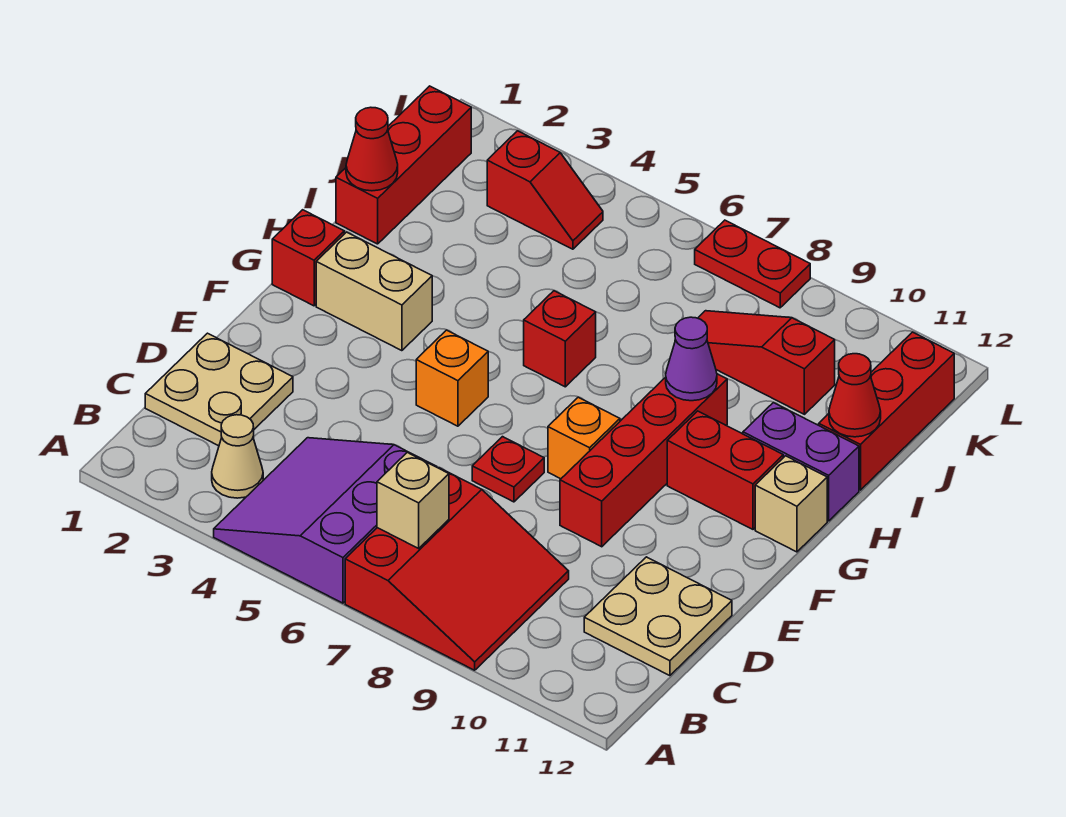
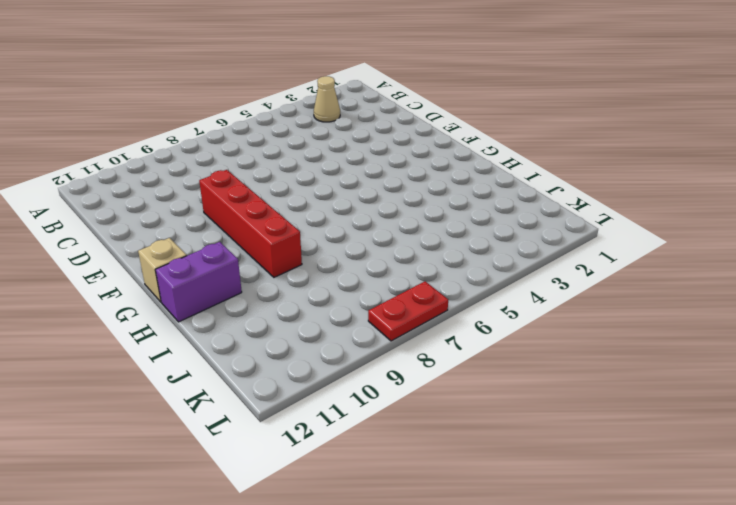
none -> purple slope A4:C6 level 1 top 6
none -> red slope A7:C9 level 1 top 7
none -> tan plate C1:D2 level 1

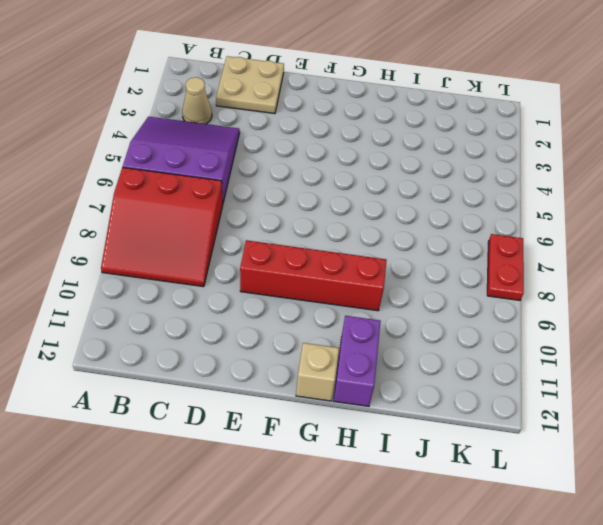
none -> tan plate C11:D12 level 1
none -> red plate E7 level 1
none -> orange brick F5 level 1

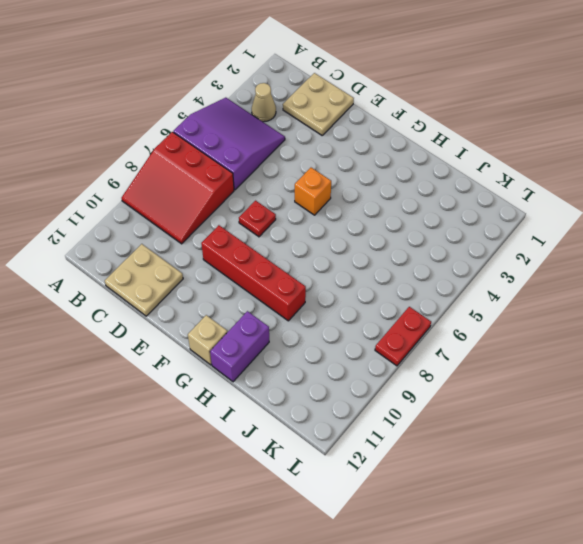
none -> orange brick F8 level 1
none -> red brick G1 level 1
none -> tan brick G2:G3 level 1

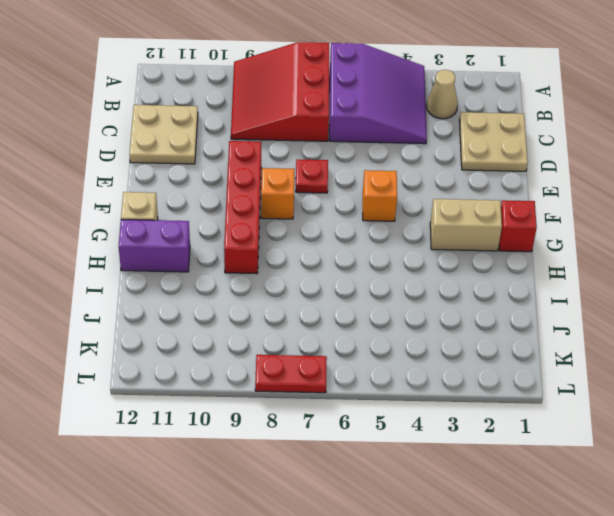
none -> red brick G10:G11 level 1
none -> red brick H6 level 1
none -> red brick I1:K1 level 1

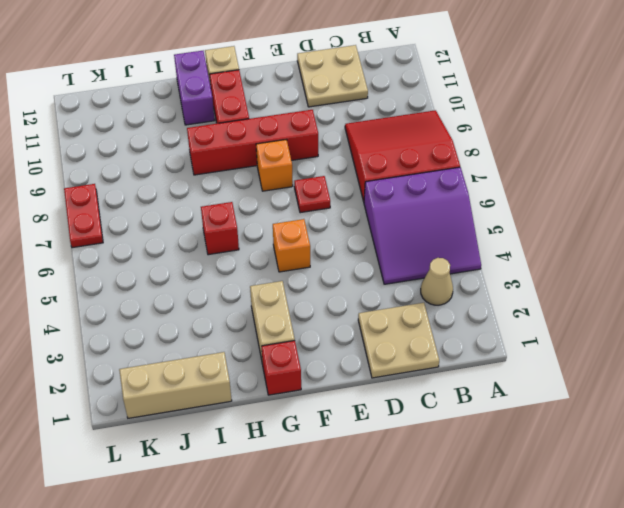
tan brick I1:K1 level 1 -> red brick I1:K1 level 1
none -> red brick I12:K12 level 1
none -> red slope J8:J10 level 1 top 10
none -> red slope K3:K4 level 1 top 3

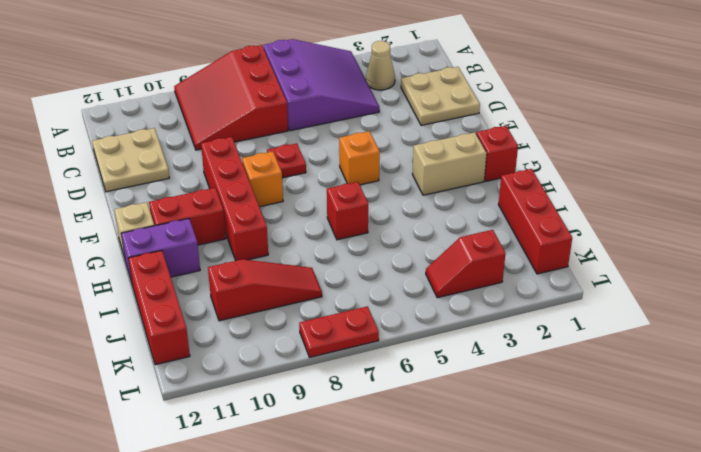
none -> tan brick B7 level 2
none -> purple cone H9 level 2
none -> red cone I1 level 2

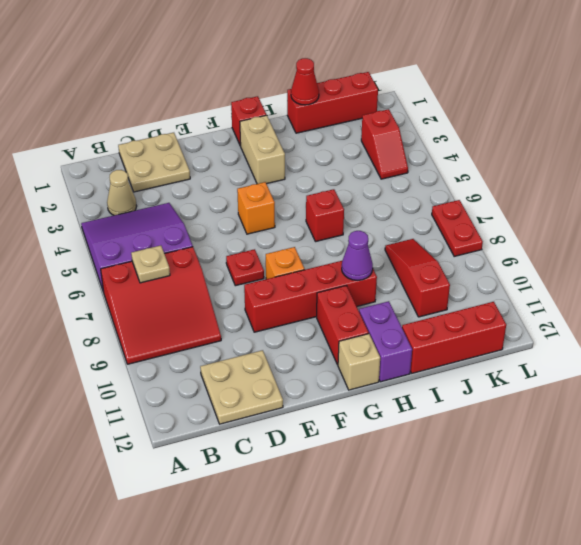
tan plate B7 level 2 -> tan brick B7 level 2
none -> red cone I12 level 2

